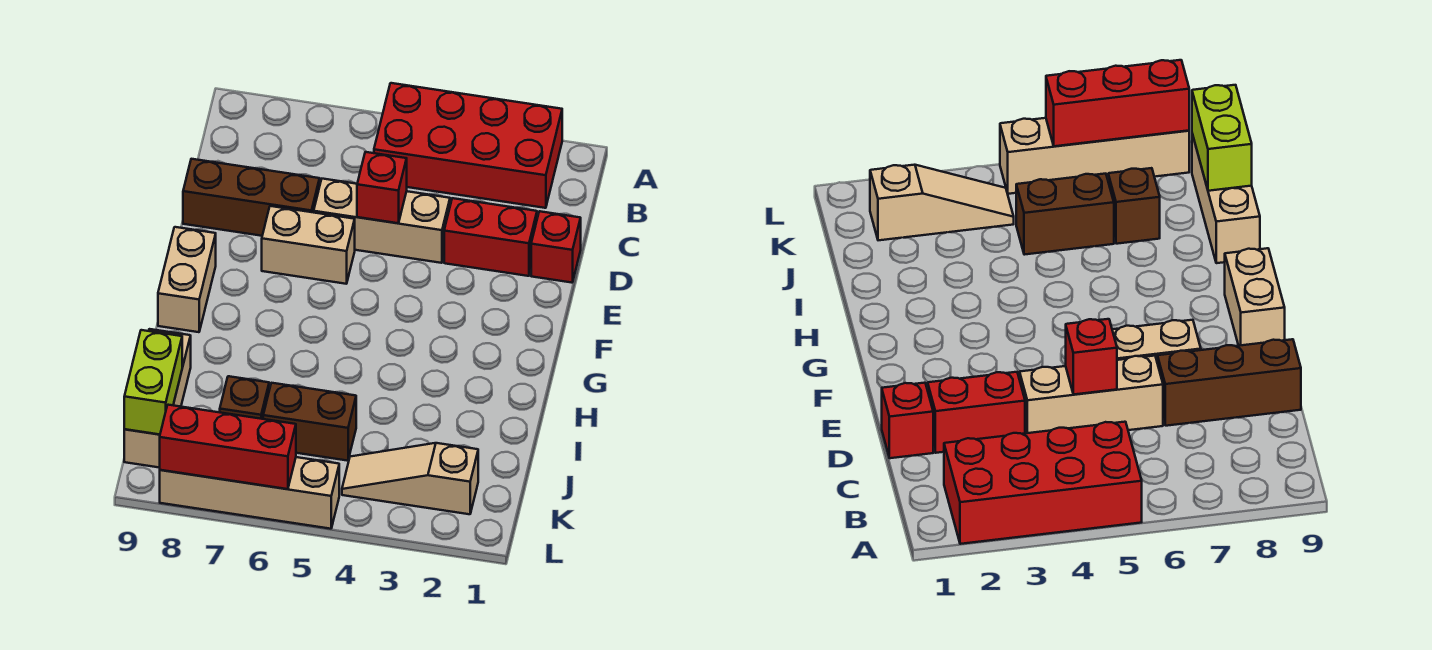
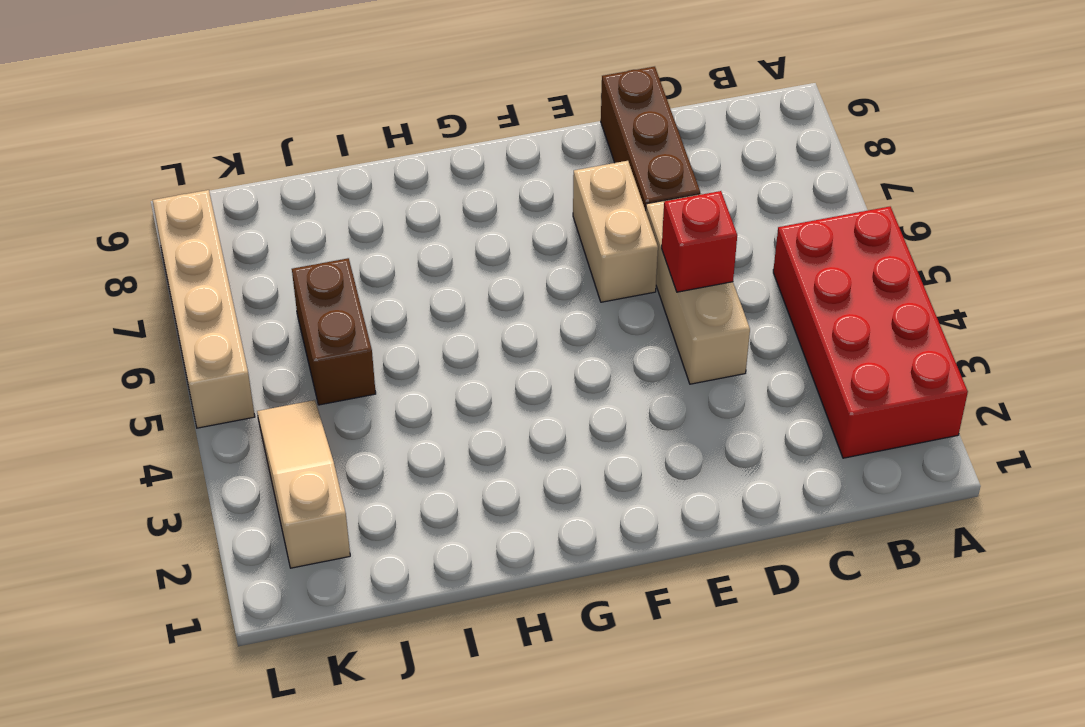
none -> red brick D1 level 1
none -> red brick D2:D3 level 1
none -> tan brick F9:G9 level 1

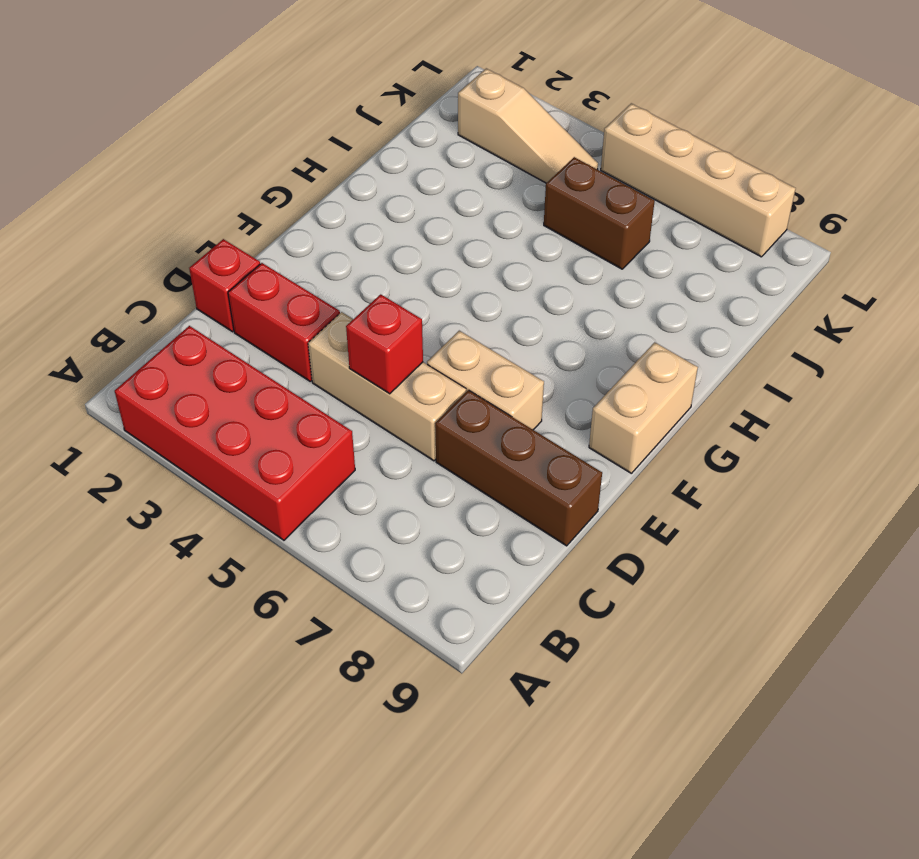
none -> tan brick I9:K9 level 1
none -> brown brick J7 level 1
none -> lime brick J9:K9 level 2

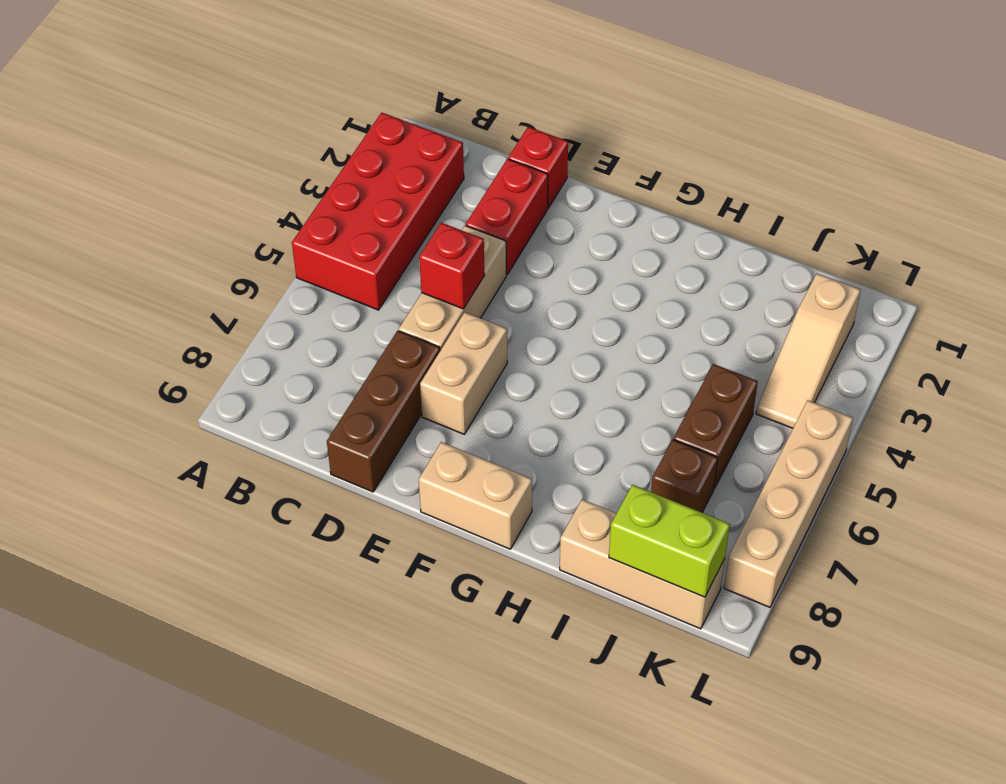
none -> red brick L6:L8 level 2

